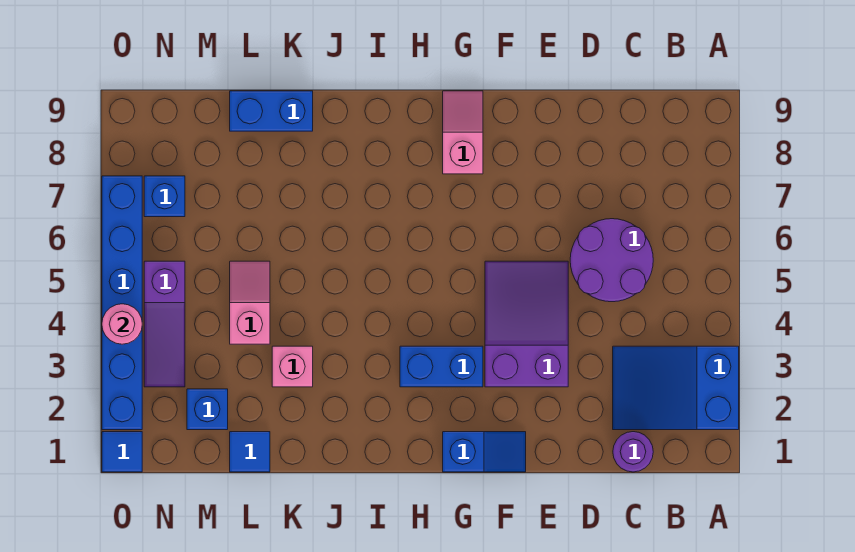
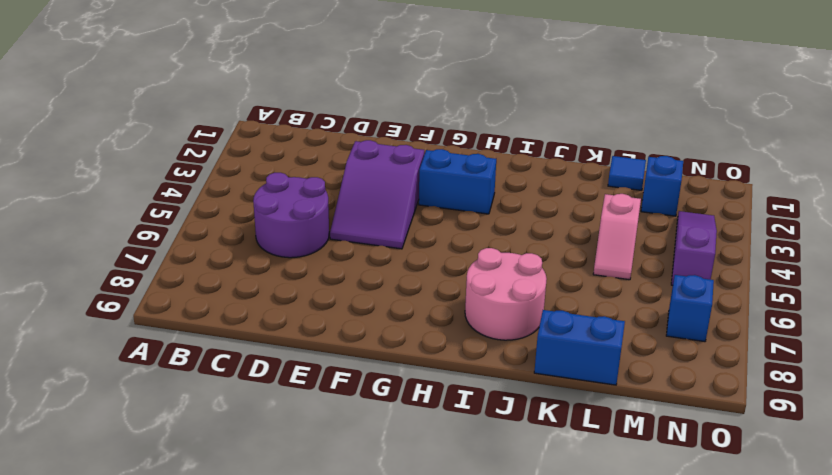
pink round brick I7:J8 level 1 -> none
none -> blue slope A2:C3 level 1 top A
none -> purple round brick C1 level 1
none -> blue slope F1:G1 level 1 top G

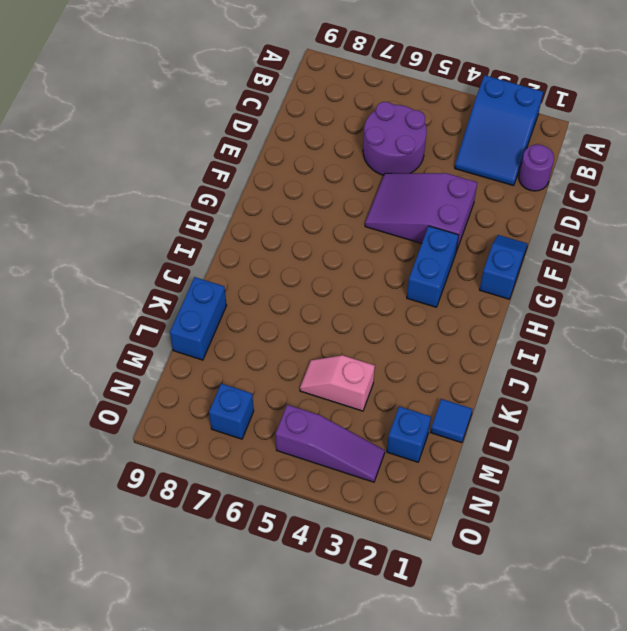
none -> pink slope G8:G9 level 1 top 8
none -> pink brick K3 level 1
none -> blue tile O1 level 1

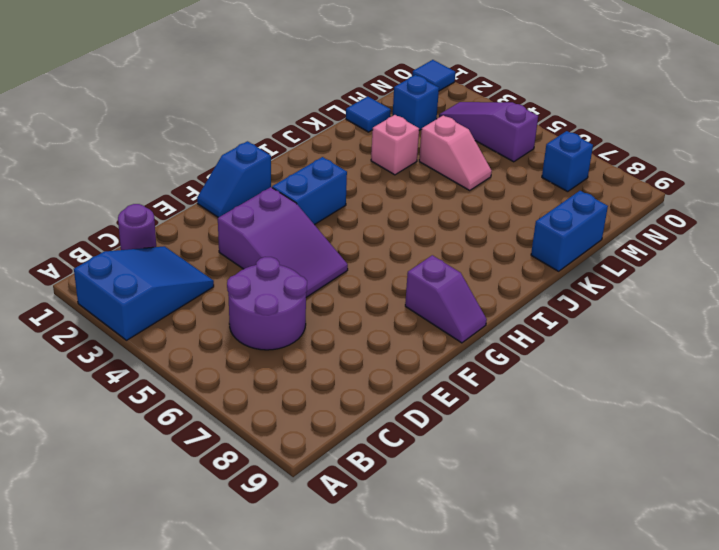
purple slope G8:G9 level 1 top 8 -> pink slope G8:G9 level 1 top 8
none -> blue brick O2:O7 level 1
none -> pink round brick O4 level 2

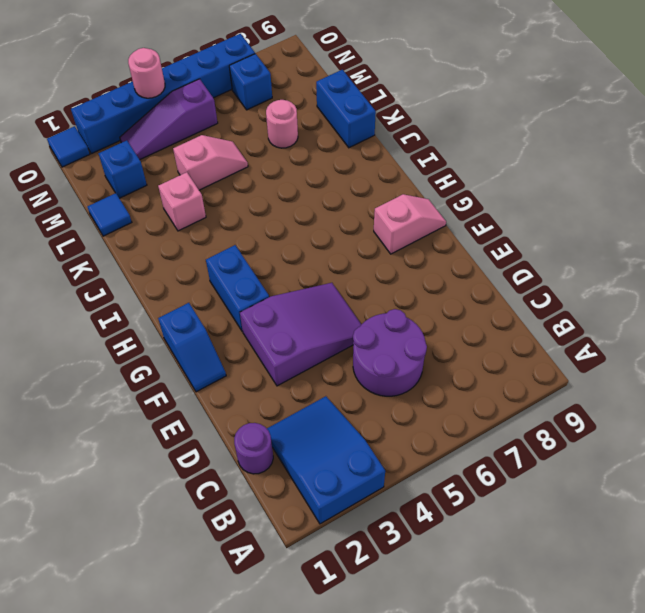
pink round brick L7 level 1 -> none

